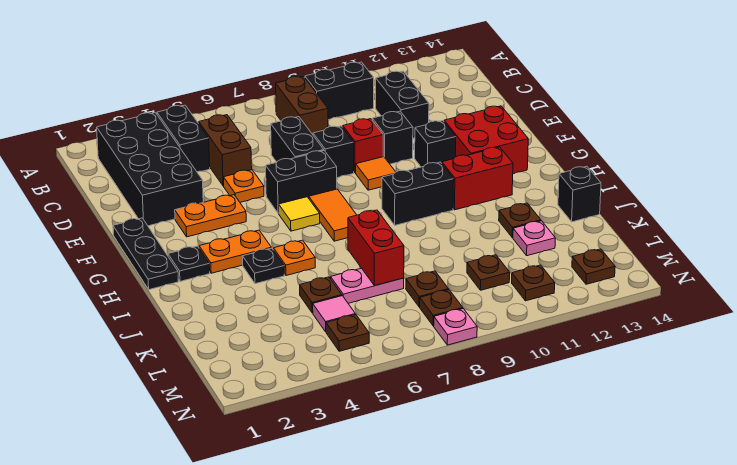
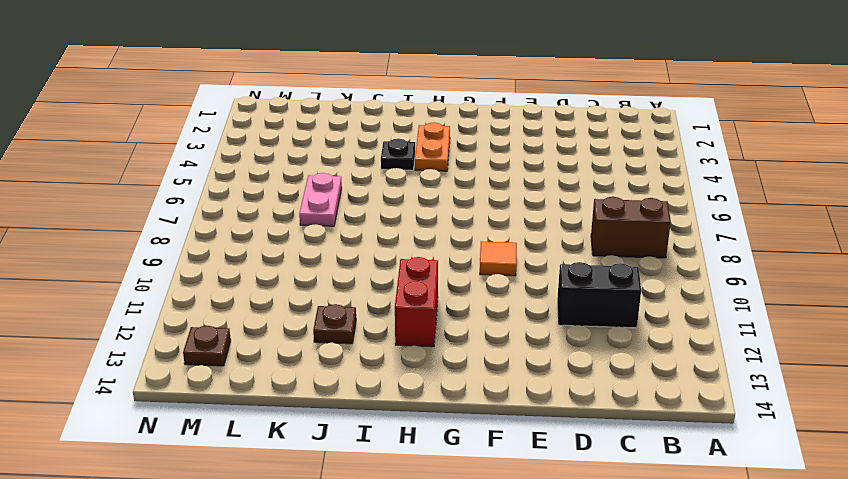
none -> black brick B2:E3 level 1
none -> black brick B4:C4 level 1
none -> black brick B9:B10 level 1
none -> brown brick C5:D5 level 1

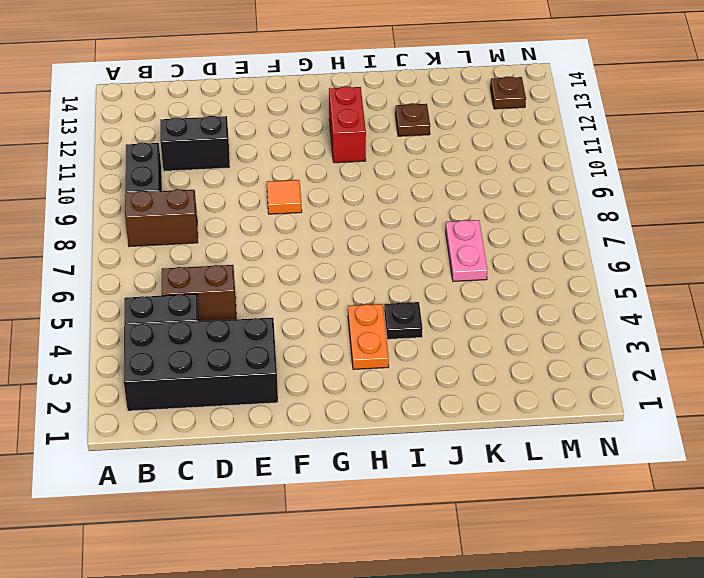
none -> black brick D7:E7 level 1
none -> orange plate E5 level 1
none -> black brick E8 level 1
none -> red brick E9 level 1

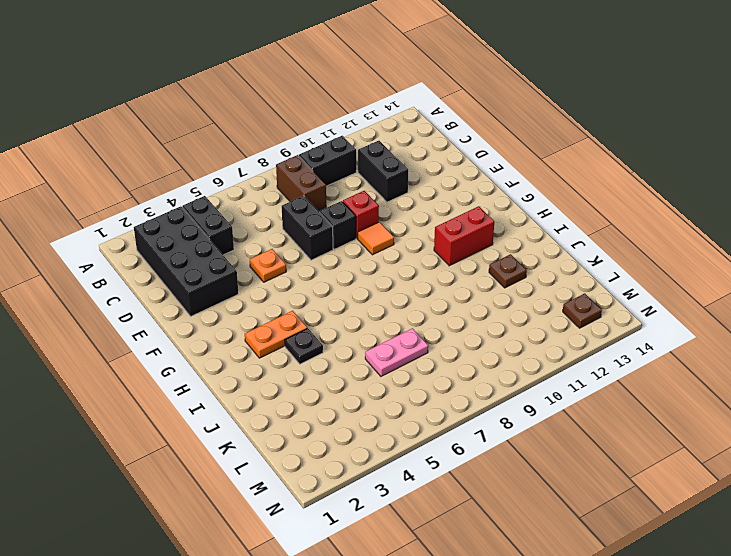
none -> brown brick C5:D5 level 1
none -> black brick E10 level 1
none -> black plate F1:H1 level 1
none -> orange plate F3:F4 level 1

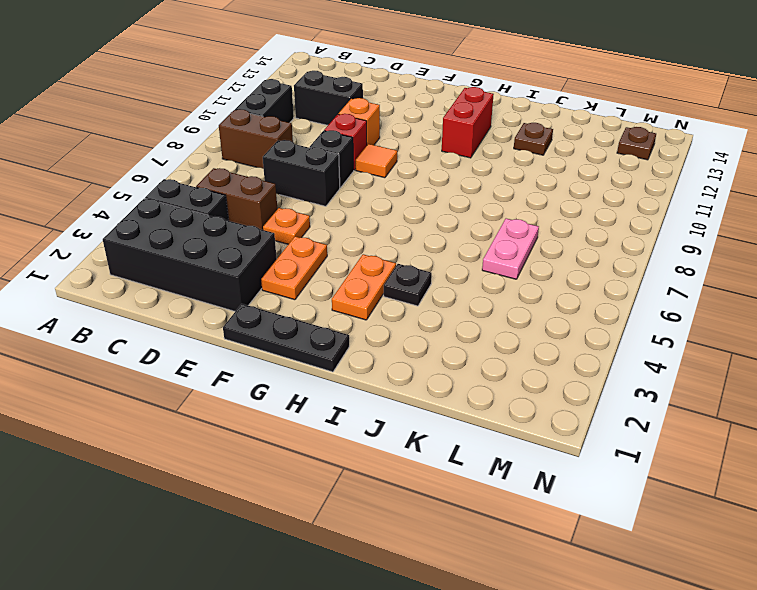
orange brick E10 level 1 -> black brick E10 level 1
none -> black brick F6:F7 level 1
none -> black brick F11 level 1
none -> red brick F12:G13 level 1
none -> yellow tile G6 level 1

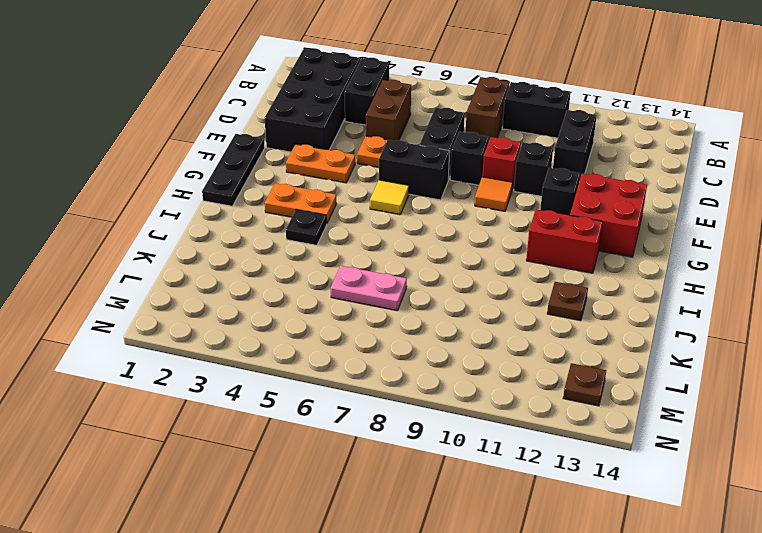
none -> orange tile G7:H7 level 1
none -> black plate H2 level 1
none -> black brick H9:H10 level 1
none -> orange plate I5 level 1

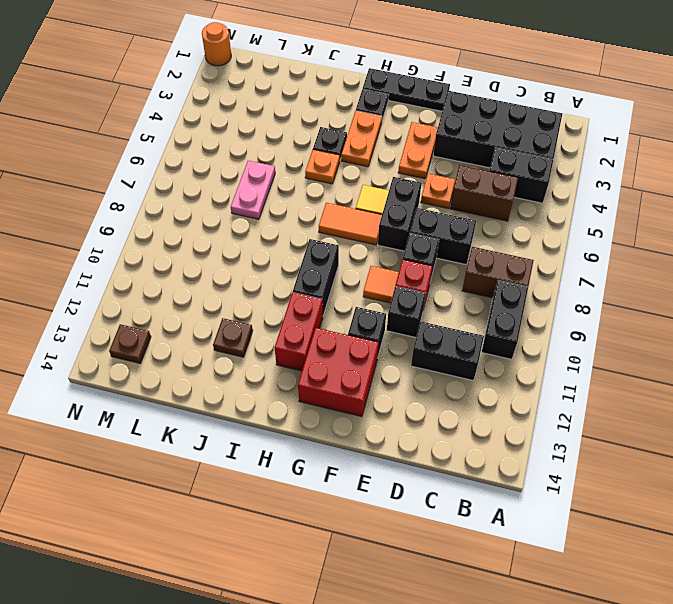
orange round brick N1 level 1 -> none
none -> black brick J14 level 1
none -> brown plate K5 level 1
none -> pink plate K12 level 1
none -> pink tile L5 level 1

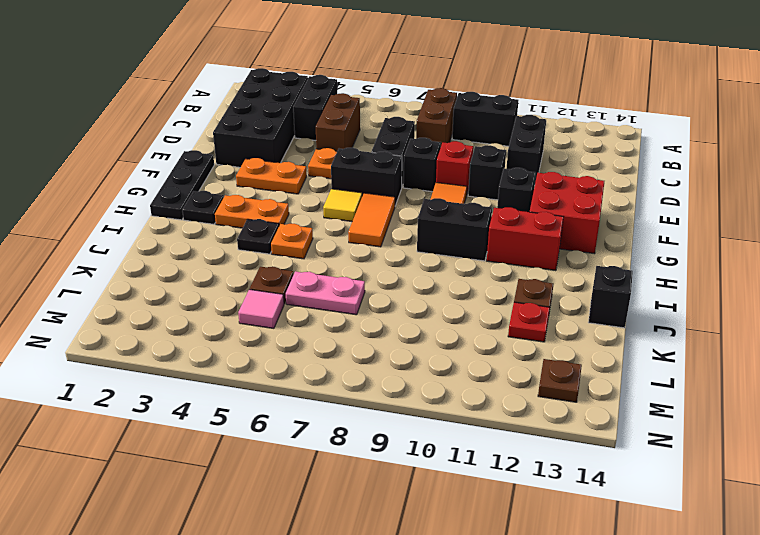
red plate K12 level 1 -> pink plate K12 level 1
none -> brown plate L8 level 1
none -> brown plate L10 level 1
none -> brown plate M5 level 1
none -> brown plate M8 level 1

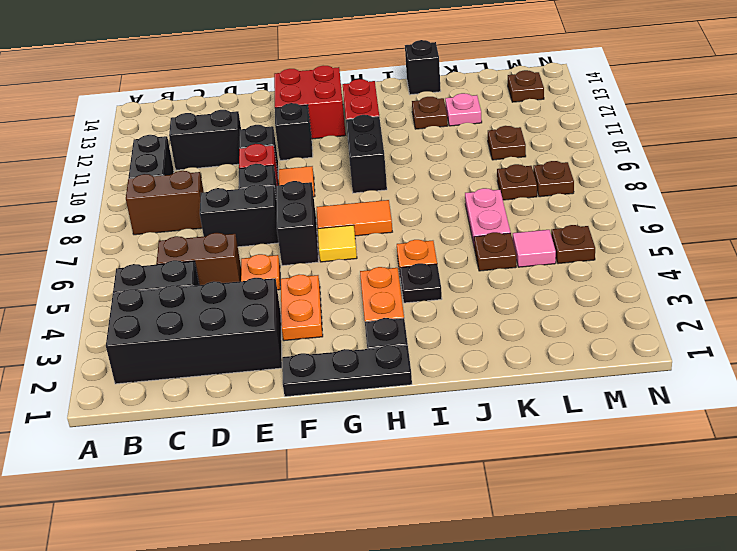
none -> brown plate M11 level 1
none -> pink plate N8 level 1
none -> red brick J7:K7 level 2

